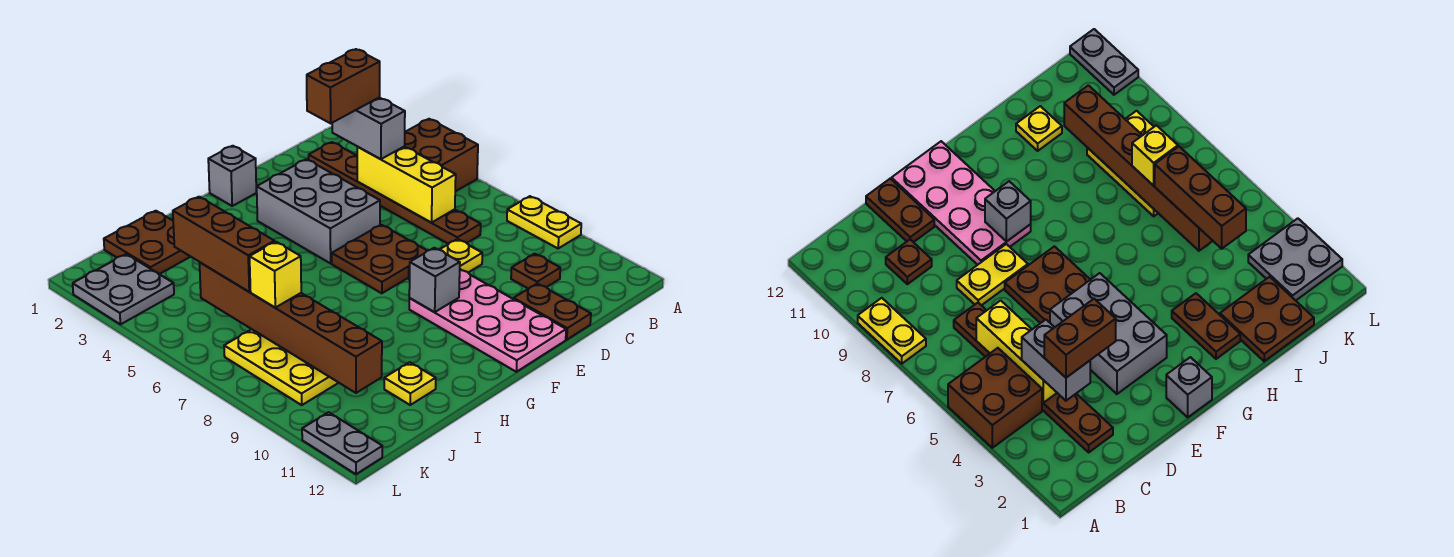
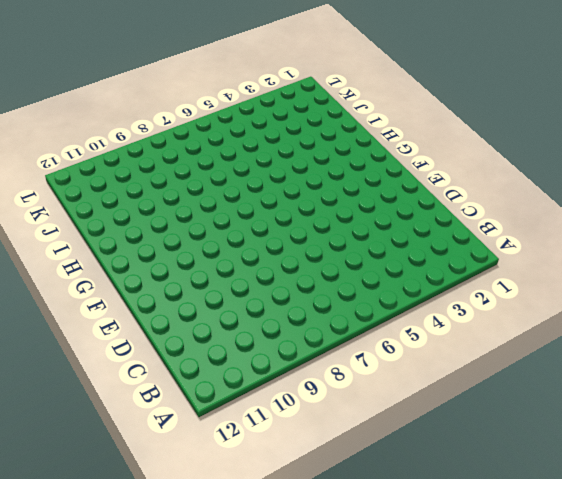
none -> brown brick A4:B5 level 1
none -> yellow plate A8:A9 level 1
none -> brown plate C2:C7 level 1

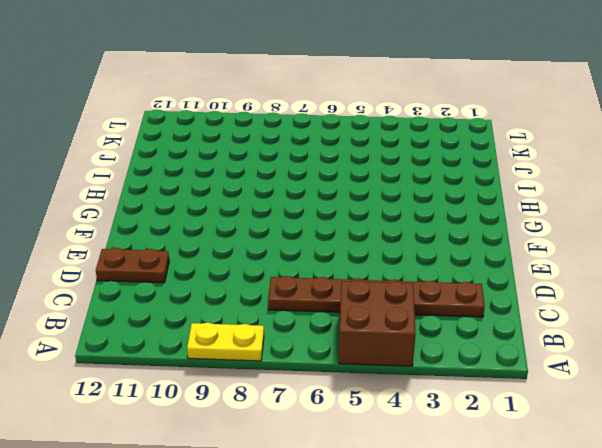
none -> brown plate C10 level 1
none -> yellow plate D8:E8 level 1
none -> grey brick E3:F5 level 1

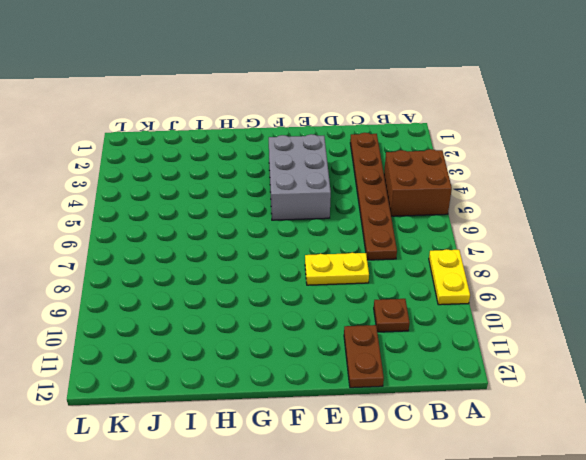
none -> brown plate E6:F7 level 1
none -> pink plate E9:F12 level 1
none -> grey brick F1 level 1

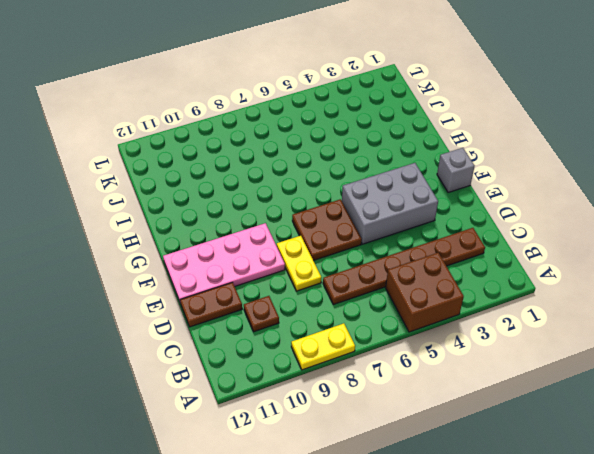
none -> brown plate H2:H3 level 1
none -> brown plate I1:J2 level 1
none -> yellow plate I11 level 1

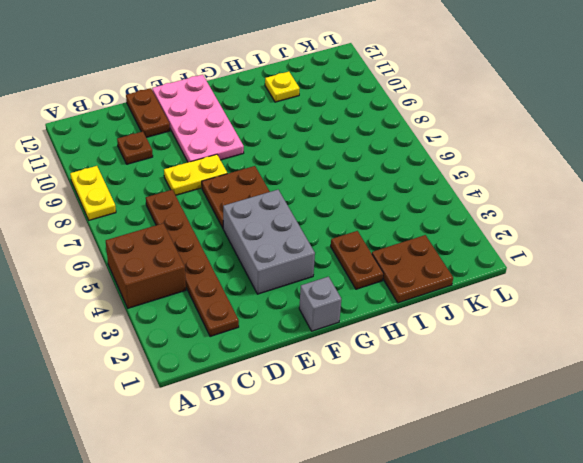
none -> yellow plate J7:K9 level 1
none -> grey plate K2:L3 level 1
none -> grey plate L11:L12 level 1

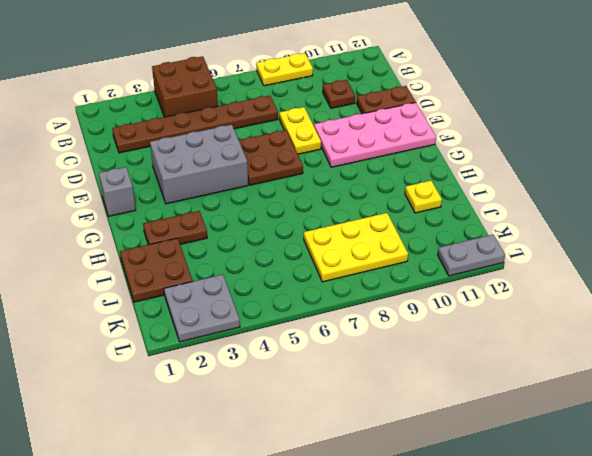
none -> yellow brick C4:C6 level 2
none -> grey brick F9 level 2
none -> brown brick J5:J10 level 2

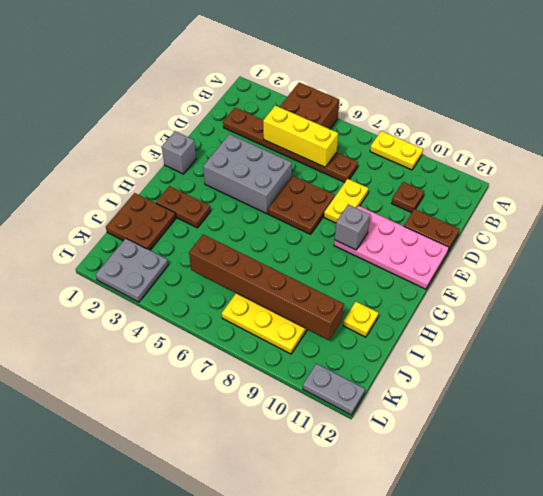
none -> grey brick C3:C4 level 3
none -> brown brick J4:J6 level 3
none -> yellow brick J7 level 3

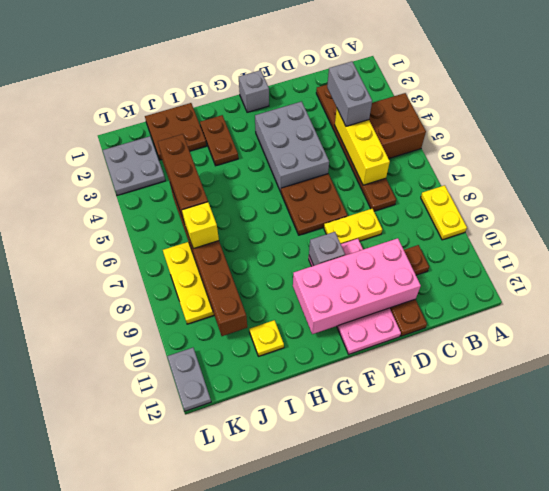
pink brick D10:G11 level 2 -> none
none -> brown brick C3:D3 level 4

